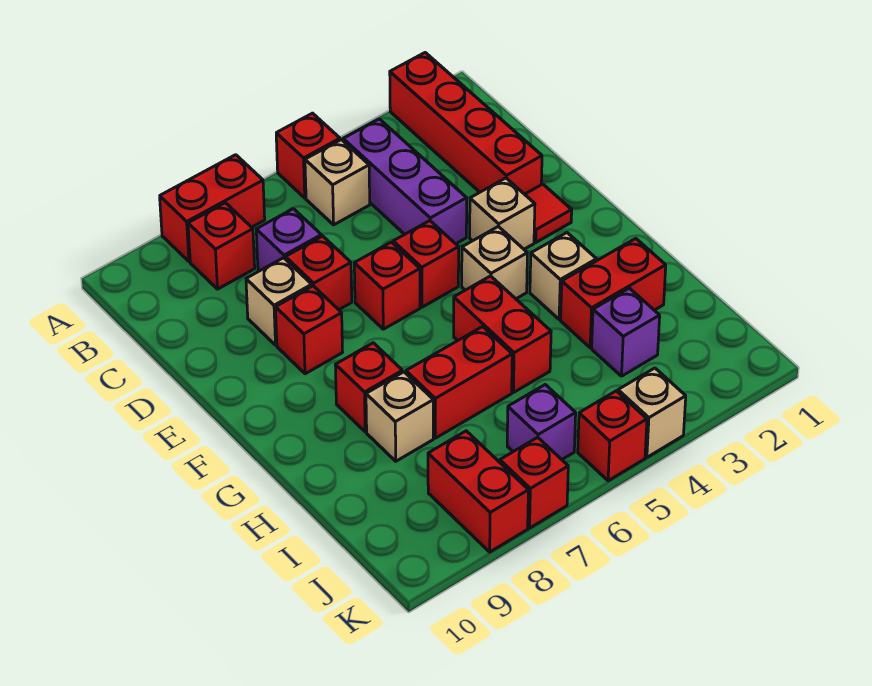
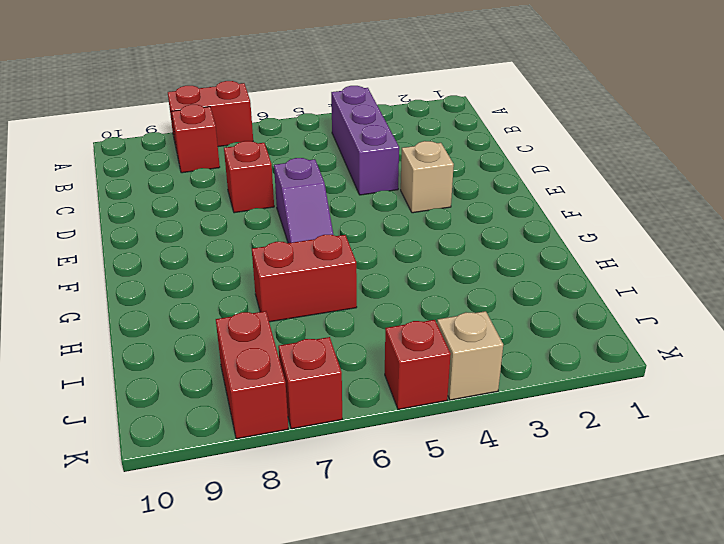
purple slope E6:F6 level 1 top E -> red brick E6 level 1
none -> red brick A2:D2 level 1
none -> red brick A5 level 1
none -> tan brick B5 level 1

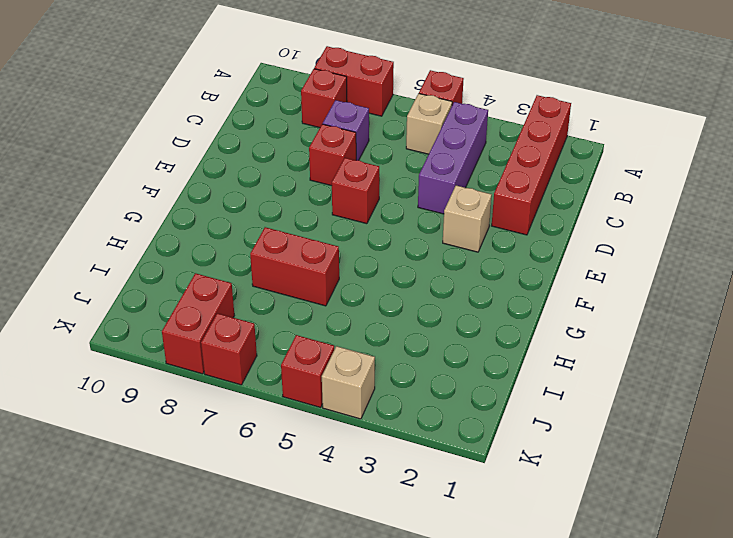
none -> tan brick D8 level 1
none -> red tile E2 level 1
none -> red brick E5 level 1

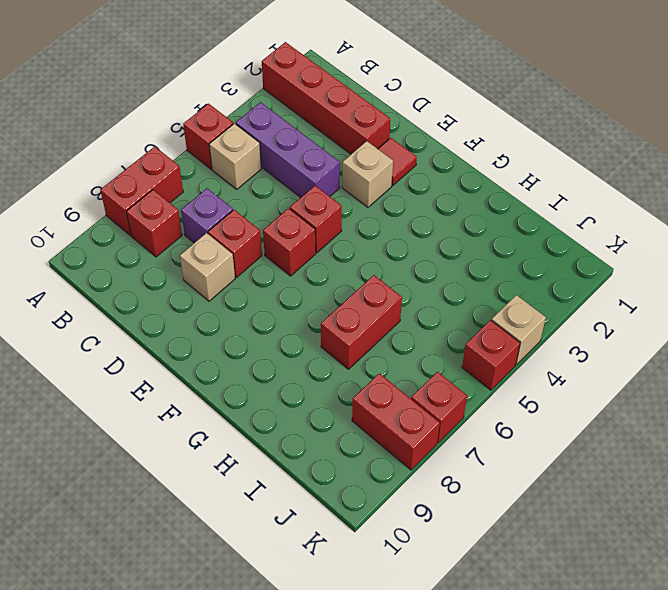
none -> red brick E8 level 1
none -> tan brick F4 level 1
none -> tan brick G3 level 1

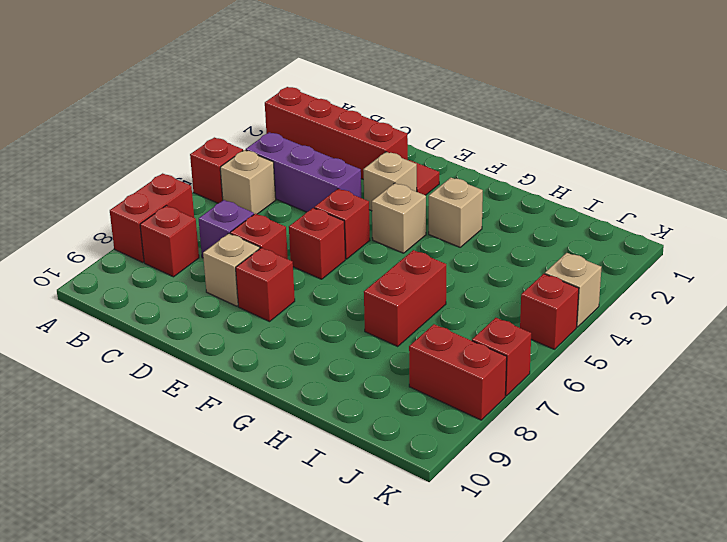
none -> red brick G5:H5 level 1
none -> red brick G8 level 1
none -> red brick H2:H3 level 1

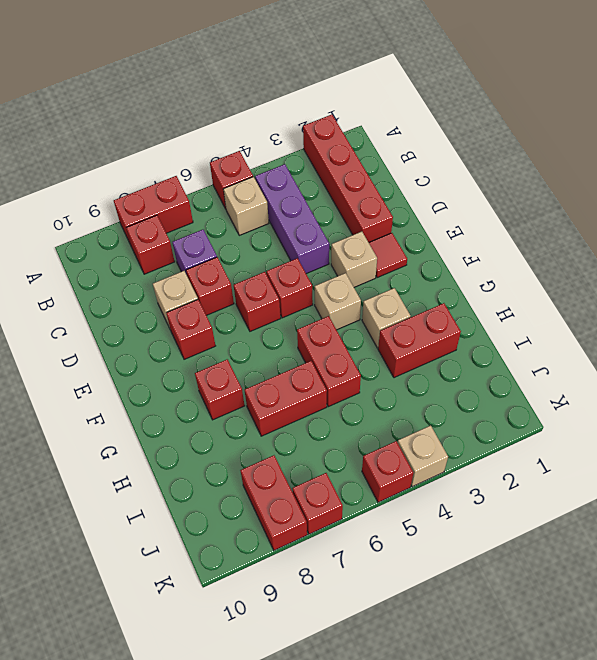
none -> tan brick H8 level 1
none -> purple brick I3 level 1
none -> purple brick J6 level 1

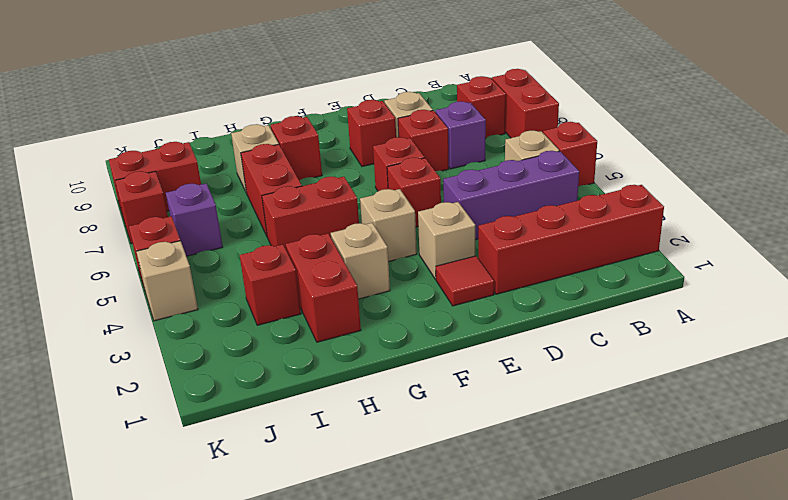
red brick I3 level 1 -> purple brick I3 level 1

